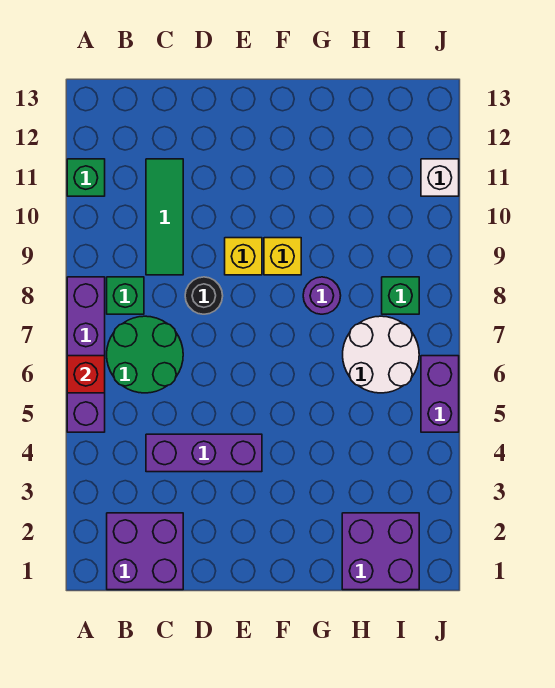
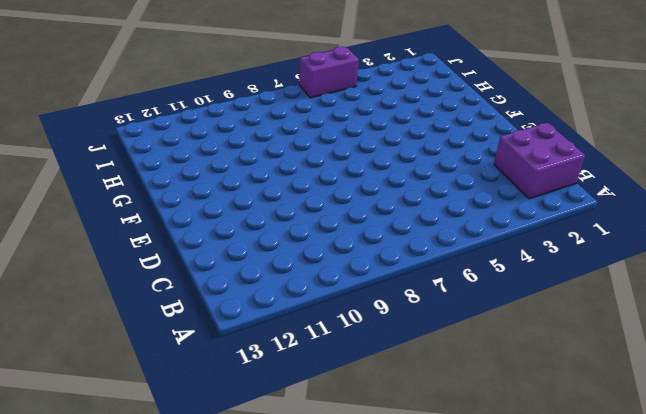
none -> purple brick A5:A8 level 1
none -> green brick A11 level 1
none -> green round brick B6:C7 level 1

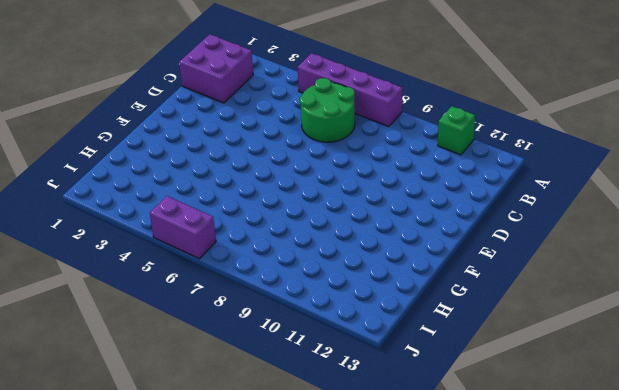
none -> green brick B8 level 1
none -> purple brick C4:E4 level 1
none -> green tile C9:C11 level 1

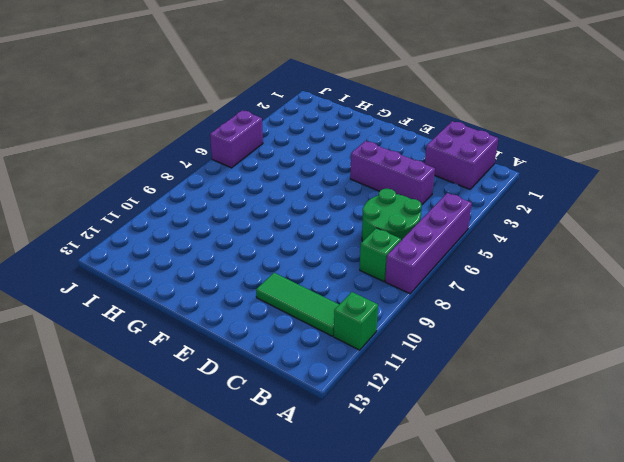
green tile B11:D11 level 1 -> green tile C9:C11 level 1
none -> black round brick D8 level 1
none -> yellow brick E9 level 1
none -> yellow brick F9 level 1

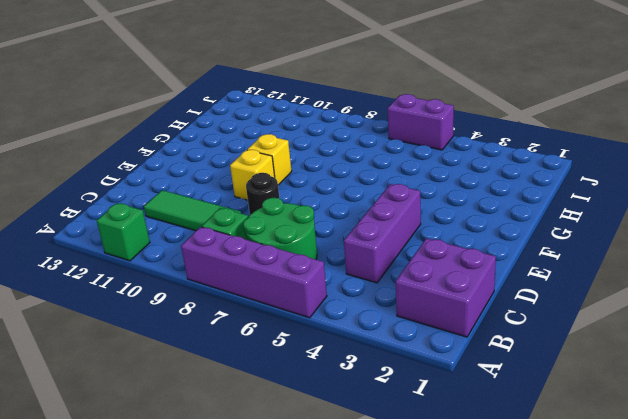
none -> purple round brick G8 level 1
none -> purple brick H1:I2 level 1
none -> white round brick H6:I7 level 1

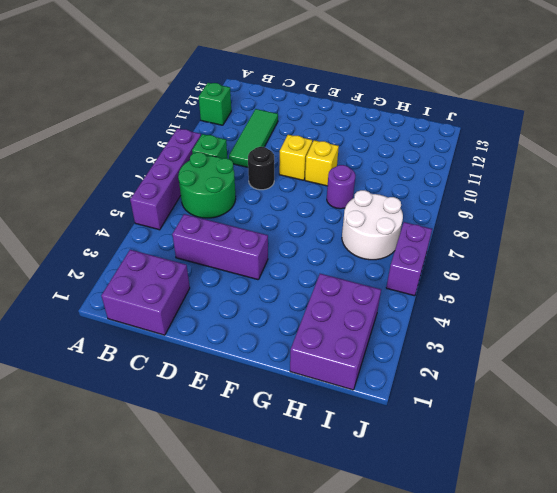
purple brick H1:I3 level 1 -> purple brick H1:I2 level 1
none -> green brick I8 level 1
none -> white brick J11 level 1
none -> red brick A6 level 2

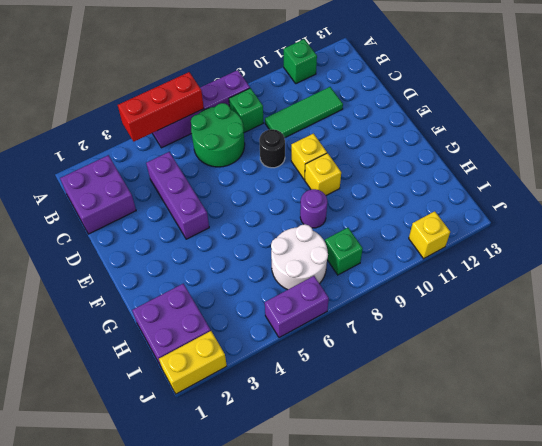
red brick A4:A6 level 2 -> red brick A6 level 2
yellow brick J1:J2 level 1 -> none
yellow brick J11 level 1 -> white brick J11 level 1

